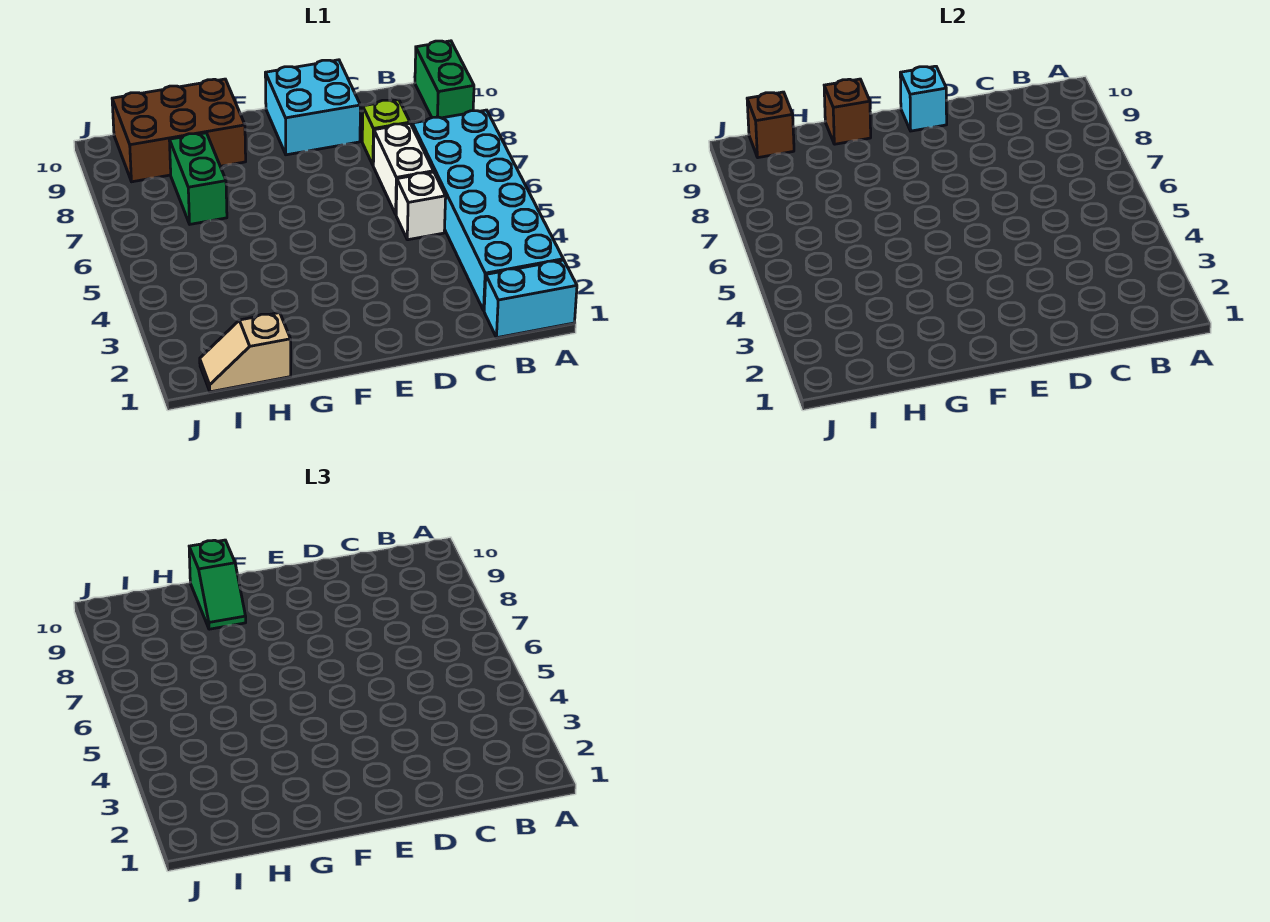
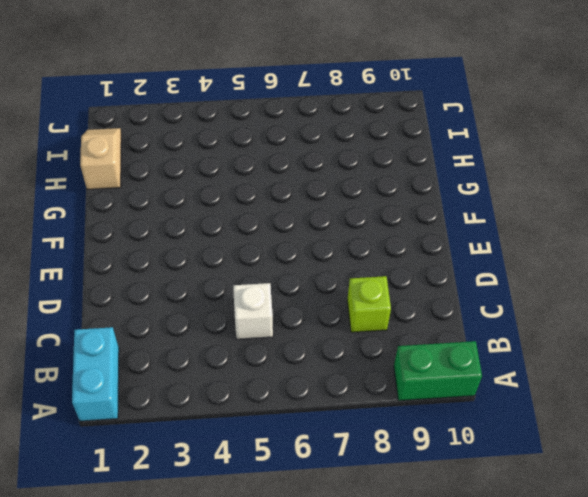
none -> cyan brick A2:B7 level 1
none -> white brick C6:C7 level 1
none -> cyan brick D9:E10 level 1

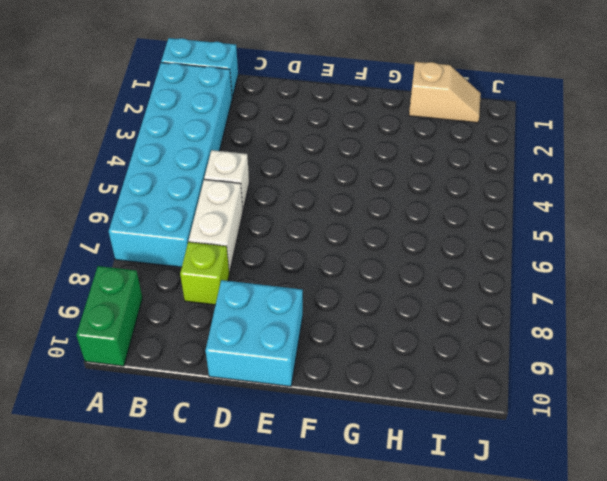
none -> brown brick G9:I10 level 1
none -> green brick H7:H8 level 1
none -> cyan brick E10 level 2

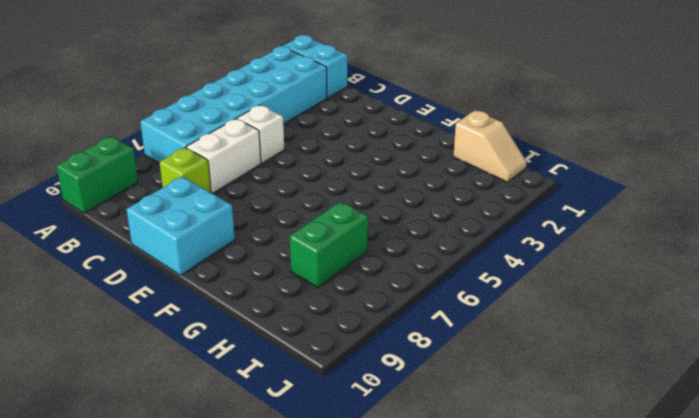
none -> brown brick G9:I10 level 1
none -> cyan brick E10 level 2
none -> brown brick G10 level 2

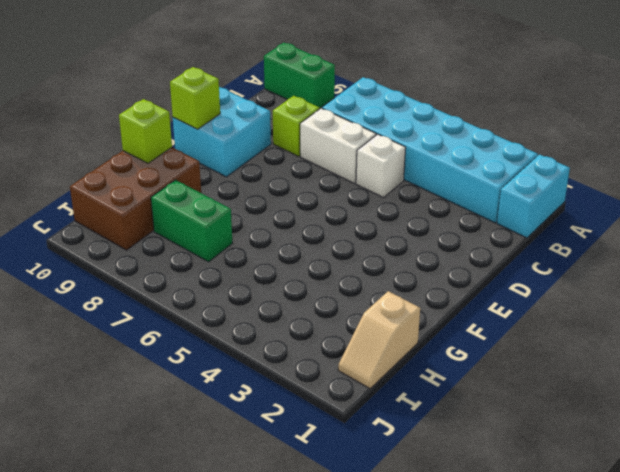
lime brick E10 level 2 -> cyan brick E10 level 2
lime brick G10 level 2 -> brown brick G10 level 2
none -> brown brick I10 level 2
none -> green slope G9:G10 level 3 top 10

